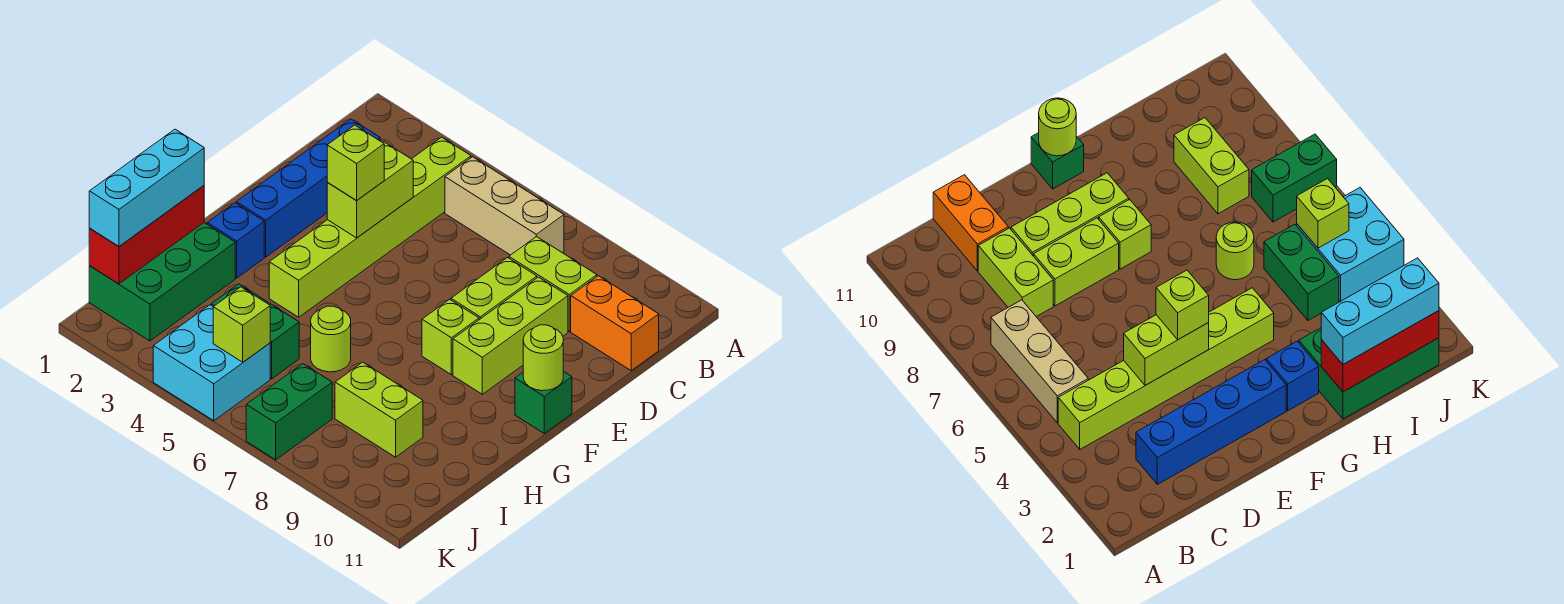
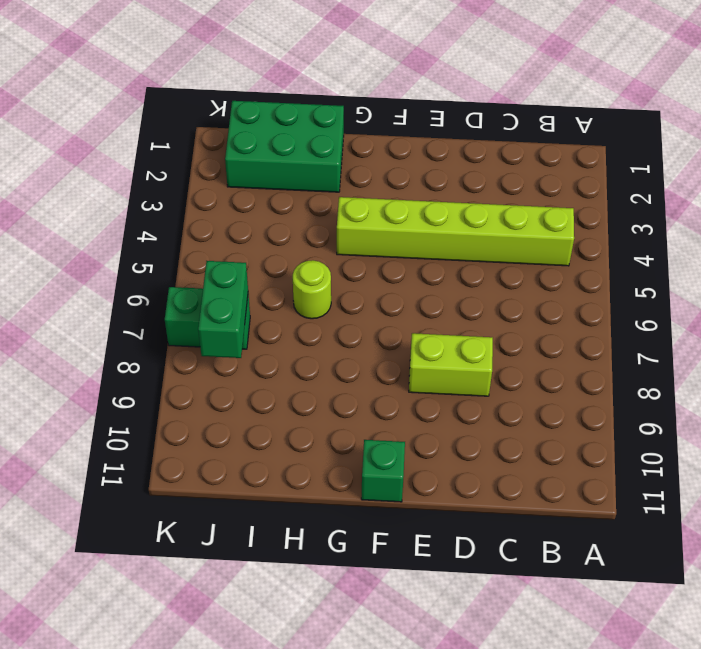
green brick J7:J8 level 2 -> green brick I4:I5 level 1
none -> tan brick B5:B7 level 1
none -> blue brick C2:F2 level 1
none -> lime brick C8:C9 level 1

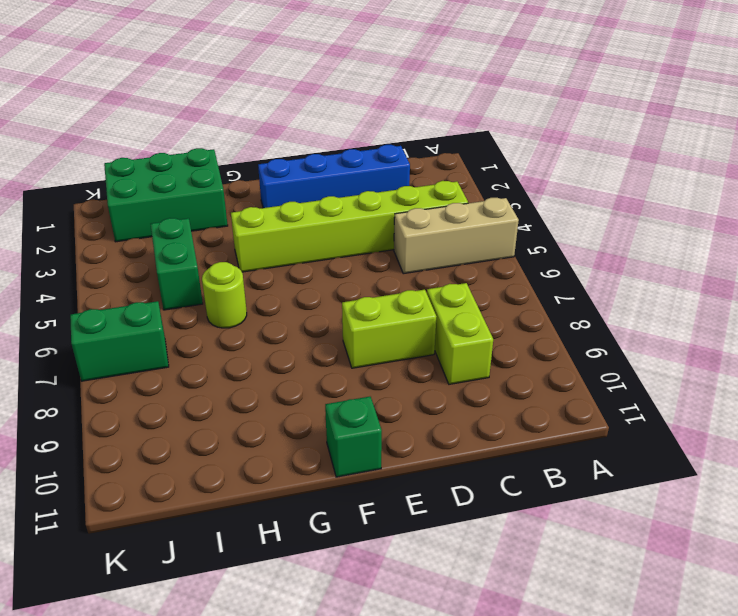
tan brick A5:C5 level 1 -> tan brick B5:B7 level 1
none -> orange brick C10:C11 level 1
none -> lime brick D9:F9 level 1
none -> lime brick F8 level 1

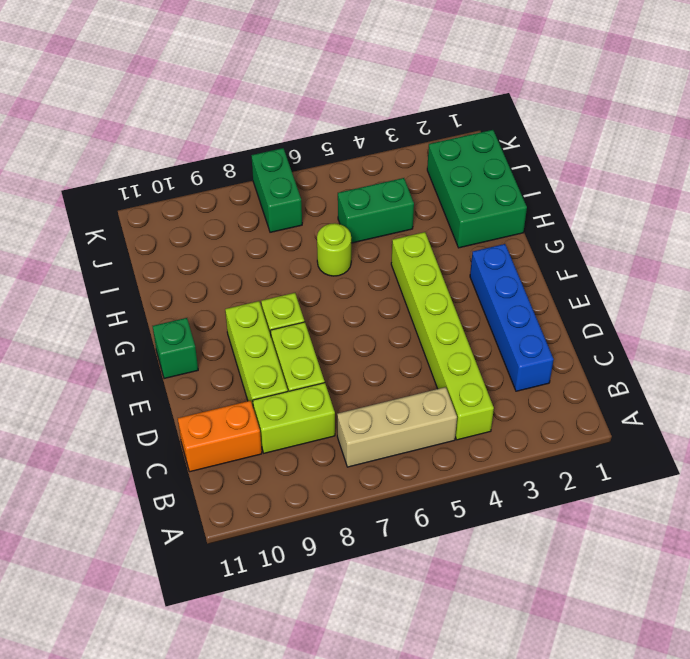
none -> blue brick G2 level 1
none -> lime brick I8:I9 level 1
none -> cyan brick J4:K5 level 1

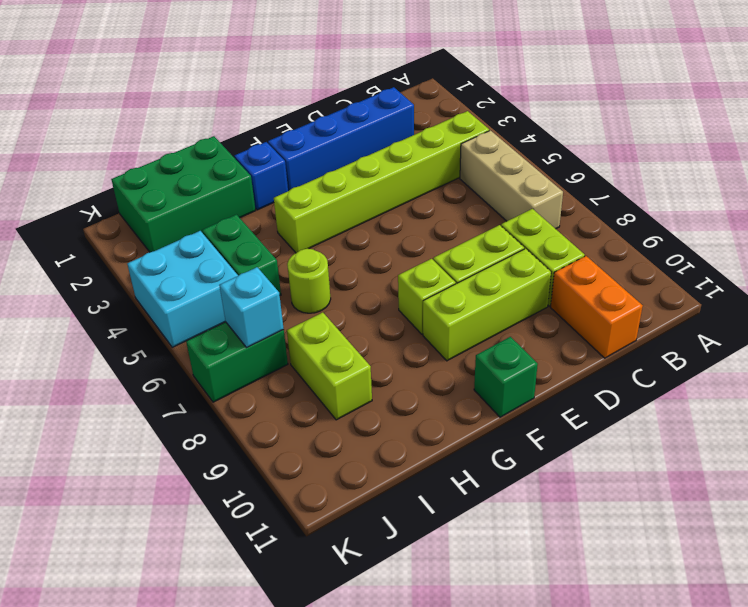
cyan brick J7 level 2 -> none
none -> lime brick D4:E4 level 2
none -> lime round brick F11 level 2
none -> red brick H1:J1 level 2

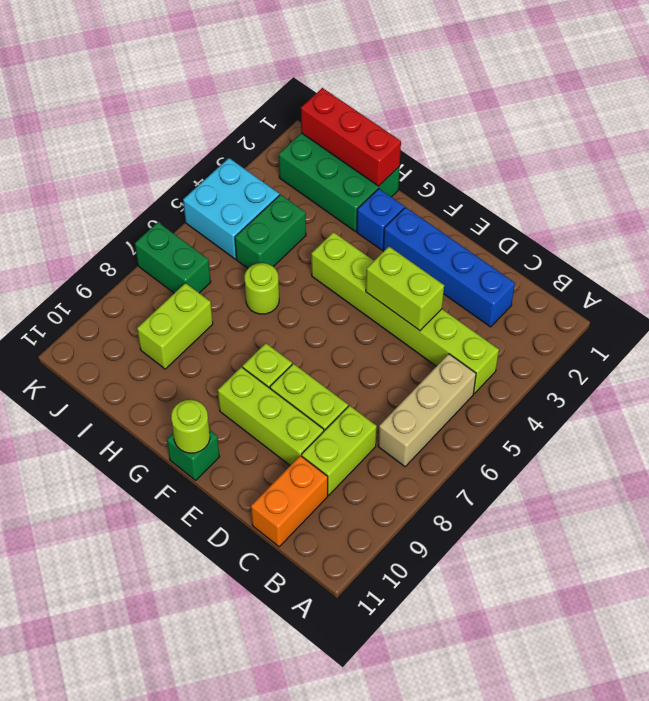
none -> lime brick J5 level 2
none -> lime brick E4 level 3
none -> cyan brick H1:J1 level 3

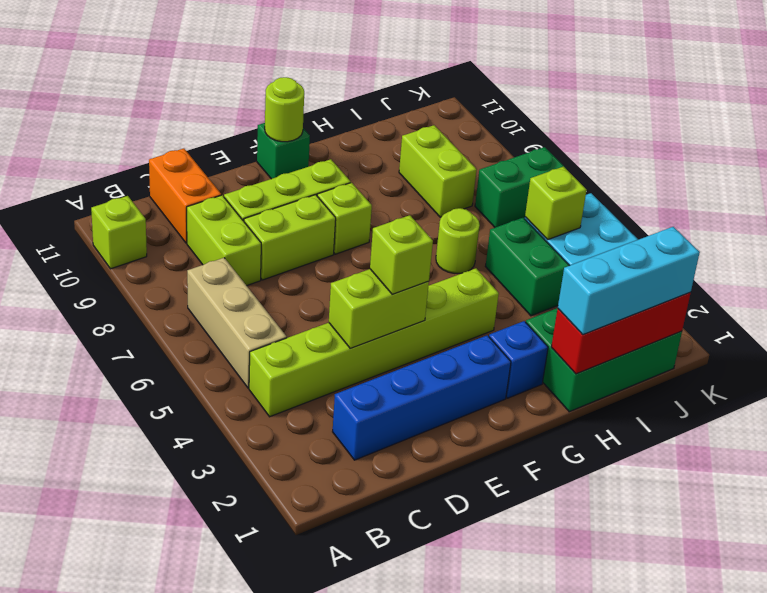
lime brick A10 level 1 -> none

